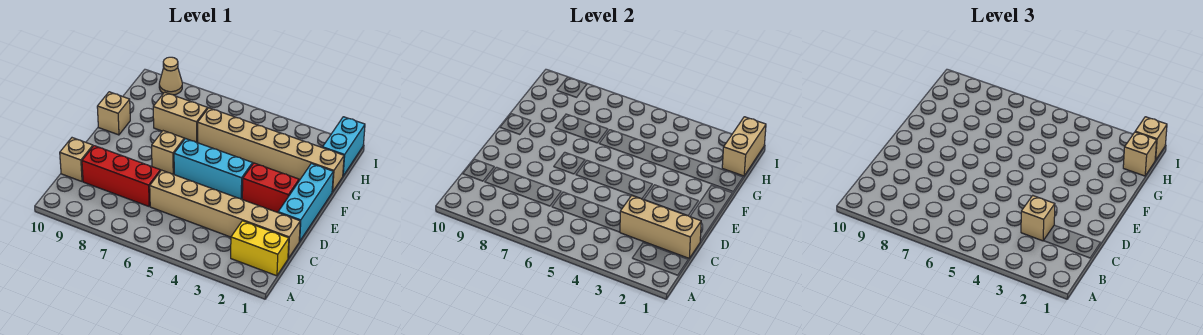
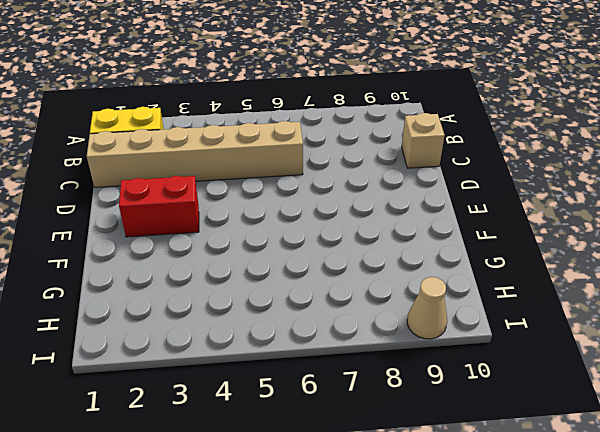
none -> red brick C7:C9 level 1
none -> cyan brick D1:F1 level 1
none -> cyan brick E4:E6 level 1

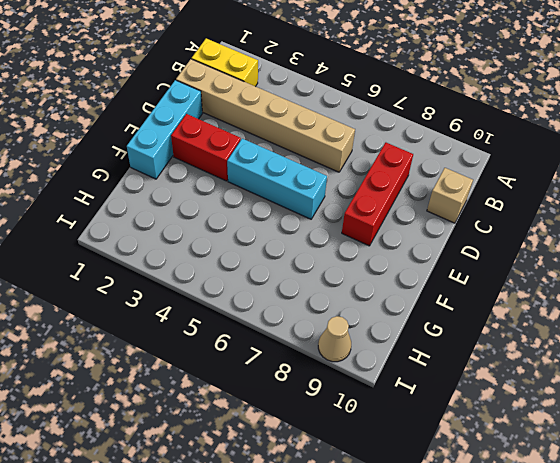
red brick C8:E8 level 1 -> red brick C7:C9 level 1
none -> tan brick E7 level 1
none -> tan brick F10 level 1
none -> tan brick G1:G6 level 1

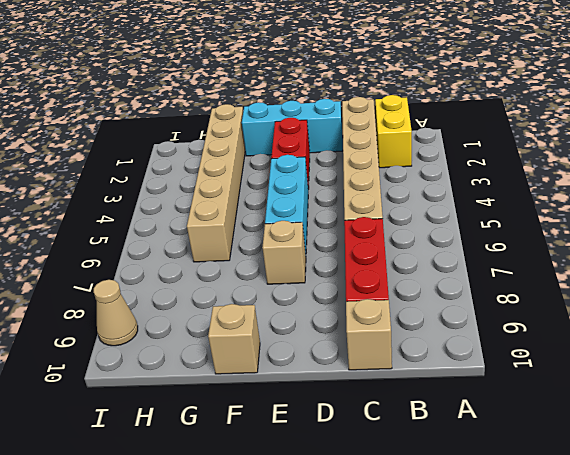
none -> tan brick G7:G8 level 1
none -> cyan brick H1:I1 level 1
none -> tan brick C1:C3 level 2

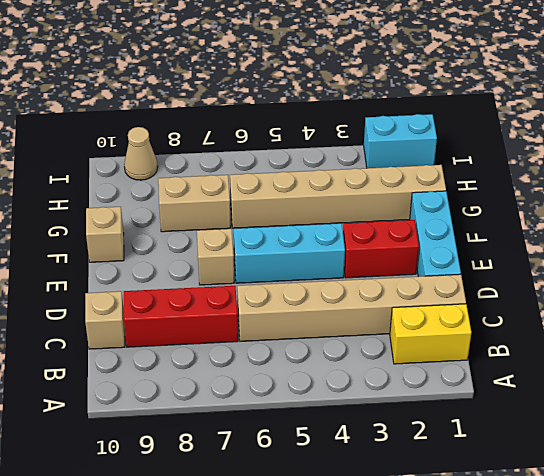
cyan brick I1:I2 level 1 -> cyan brick H1:I1 level 1
none -> tan brick C1:C3 level 2
none -> tan brick H1:I1 level 2
none -> tan brick C3 level 3

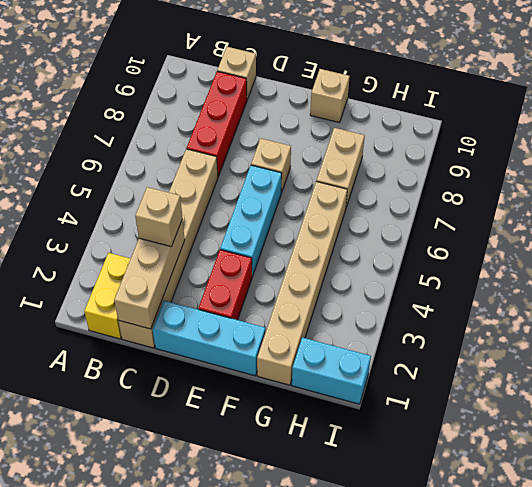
none -> tan cone I9 level 1
none -> tan brick H1:I1 level 2
none -> tan brick H1 level 3

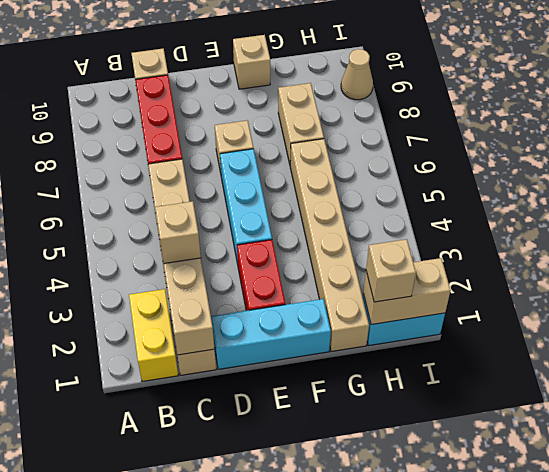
none -> tan brick I1 level 3

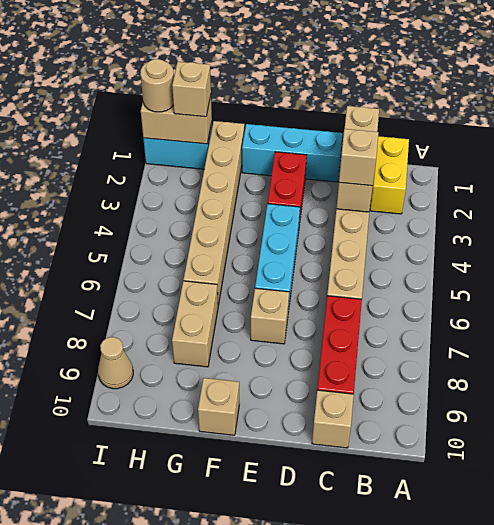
tan round brick I1 level 3 -> tan brick I1 level 3

